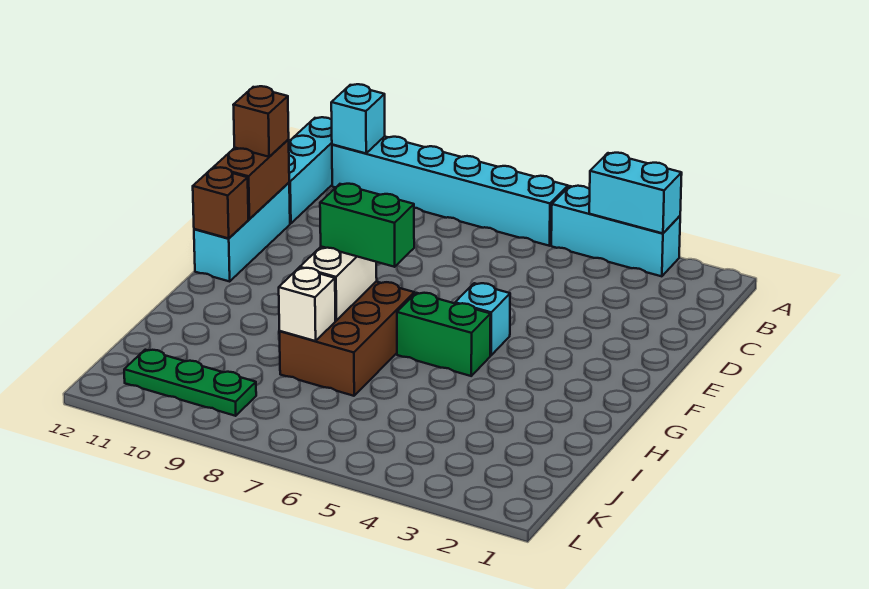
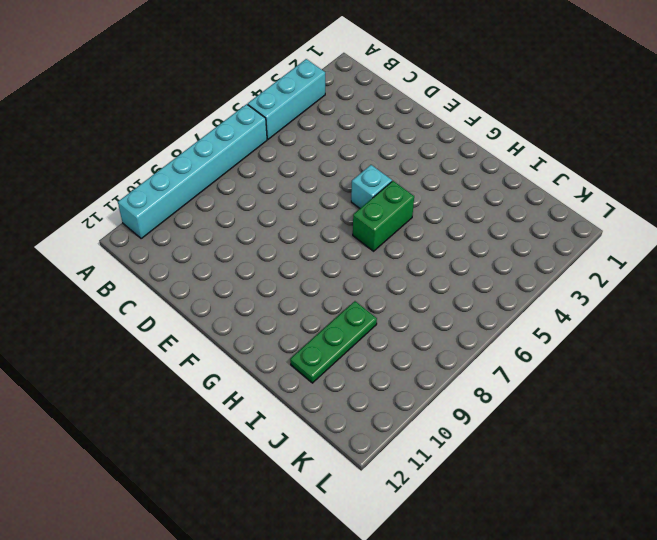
green plate I9:I11 level 1 -> green plate K9:K11 level 1
none -> cyan brick A12:C12 level 1
none -> cyan brick D12:F12 level 1
none -> brown brick G7:I8 level 1

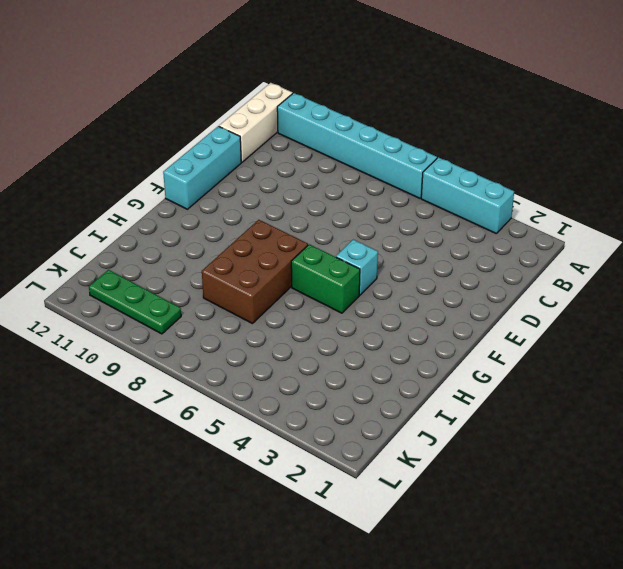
white brick A12:C12 level 1 -> cyan brick A12:C12 level 1
none -> cyan brick A3:A4 level 2
none -> cyan brick A11 level 2
none -> brown brick D12:E12 level 2

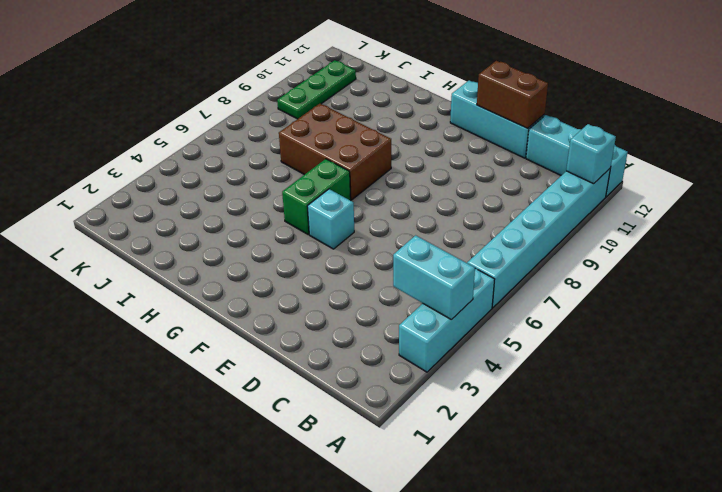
cyan brick A4:B4 level 2 -> cyan brick A3:A4 level 2
none -> brown brick F12 level 2
none -> white brick G8:H8 level 2
none -> white brick I8 level 2

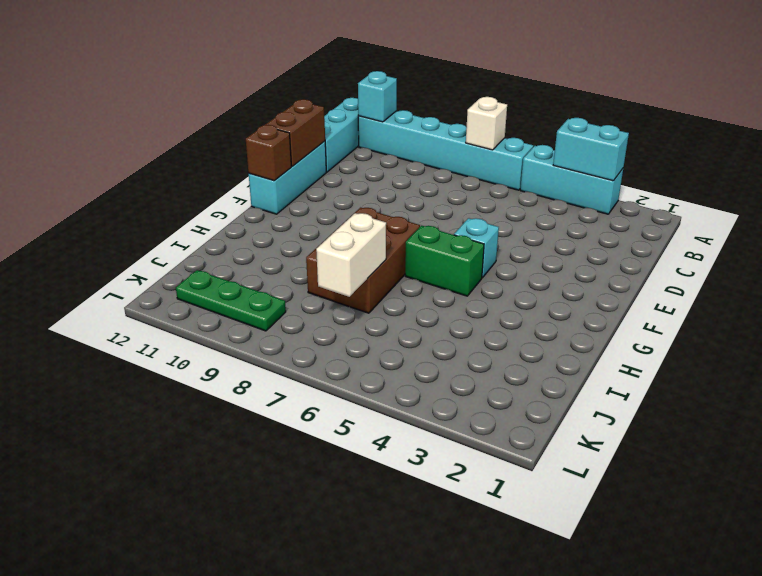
white brick A7 level 2 -> white brick I8 level 2
white brick I7:J7 level 2 -> white brick G8:H8 level 2
none -> brown brick D12 level 3
none -> green brick G7:G8 level 3

